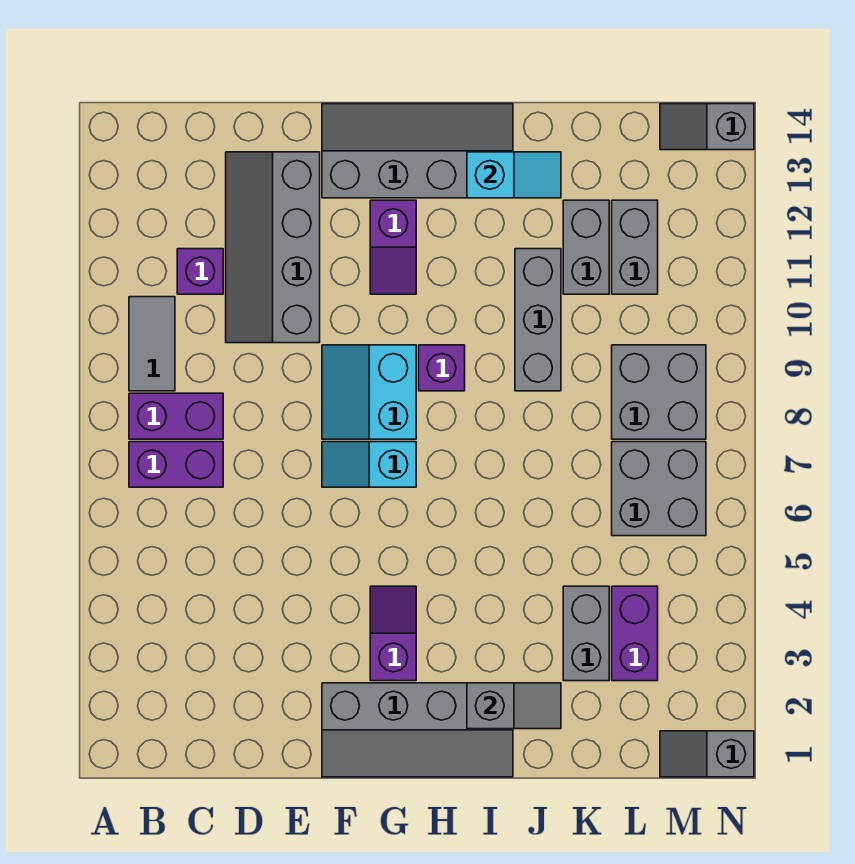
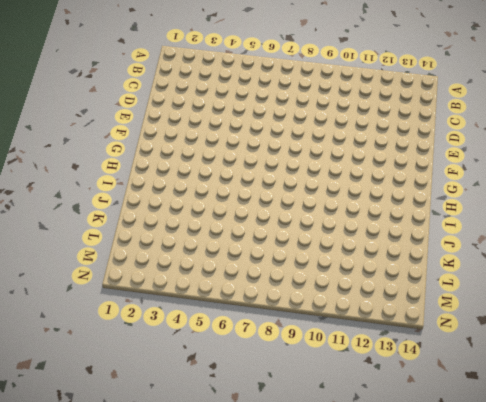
none -> purple brick B7:C7 level 1
none -> purple brick B8:C8 level 1
none -> grey tile B9:B10 level 1

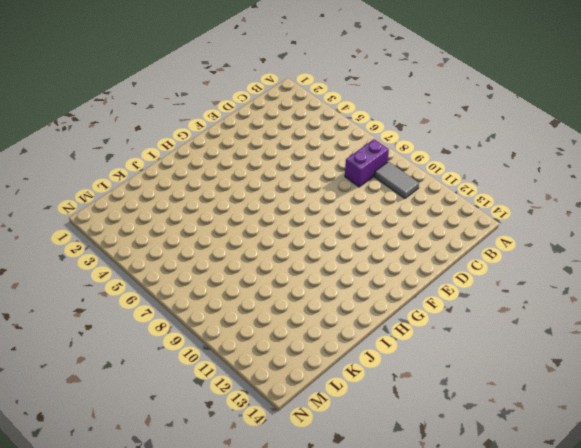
none -> purple brick B7:C7 level 1
none -> purple brick C11 level 1
none -> grey slope D10:E13 level 1 top E

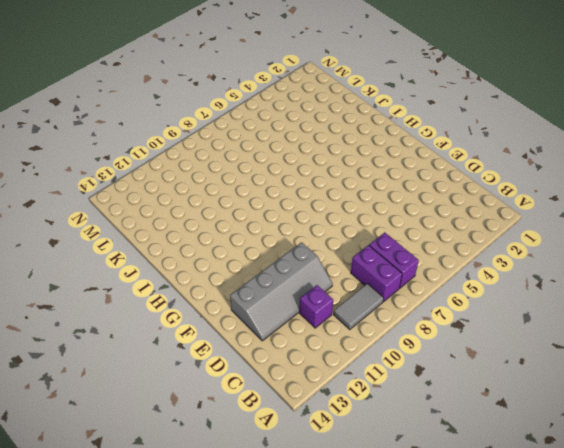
none -> grey slope F1:I2 level 1 top 2
none -> cyan slope F7:G7 level 1 top G
none -> cyan slope F8:G9 level 1 top G

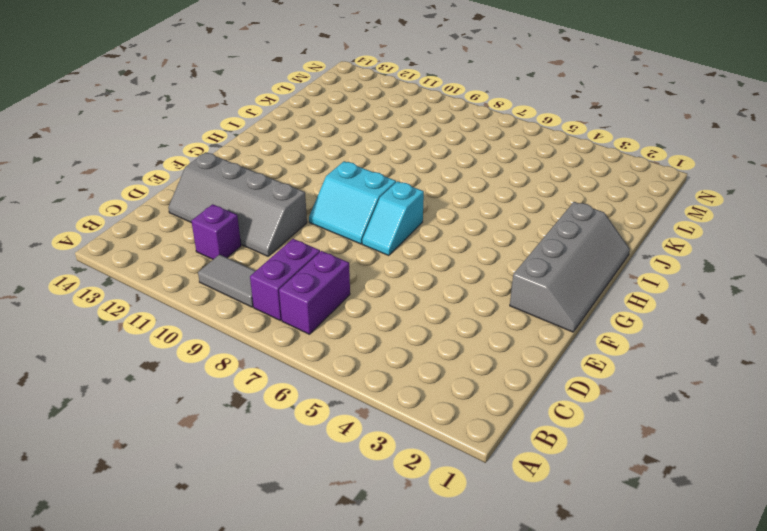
none -> grey slope F13:I14 level 1 top 13
none -> purple slope G3:G4 level 1 top 3
none -> purple slope G11:G12 level 1 top 12

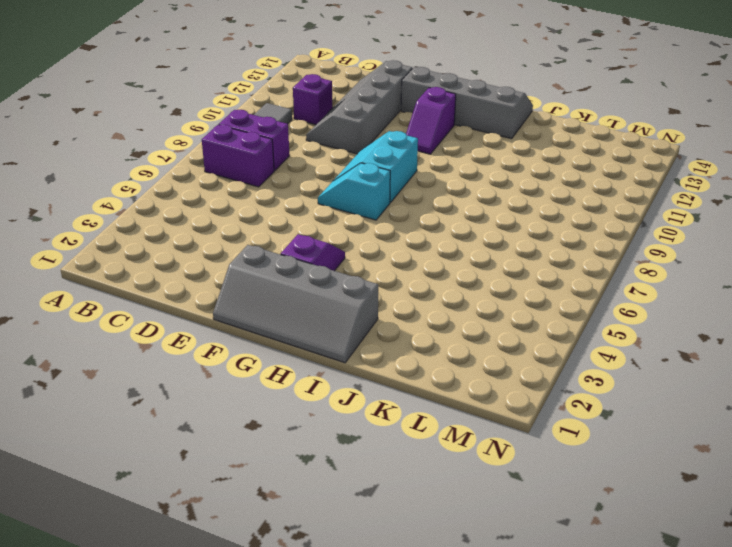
none -> purple brick H9 level 1
none -> grey brick J9:J11 level 1
none -> grey brick K3:K4 level 1

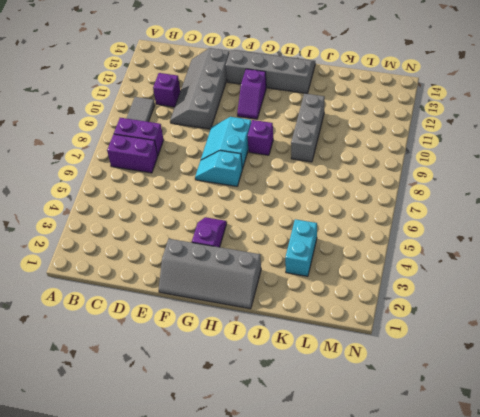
cyan brick K3:K4 level 1 -> grey brick K3:K4 level 1
none -> grey brick K11:K12 level 1
none -> purple brick L3:L4 level 1
none -> grey brick L6:M7 level 1

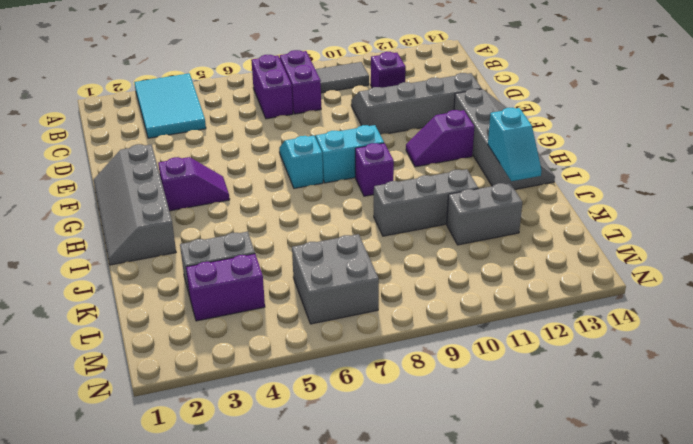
cyan tile A3:C4 level 1 -> none
none -> grey brick L8:M9 level 1
none -> grey brick L11:L12 level 1
none -> grey slope M1:N1 level 1 top N

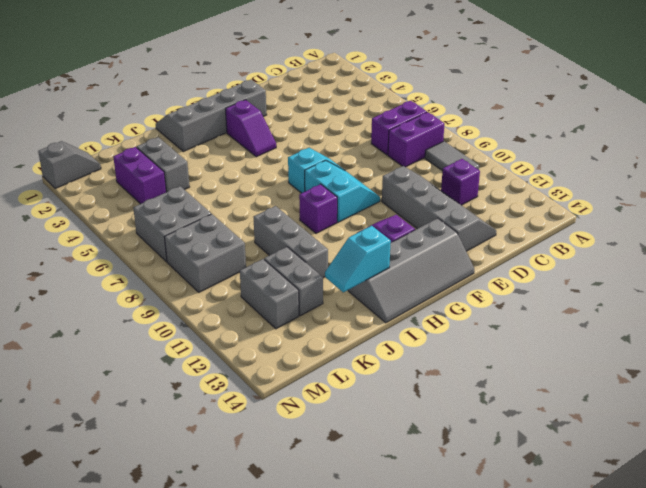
none -> grey slope M14:N14 level 1 top N
none -> grey slope I2:J2 level 2 top I

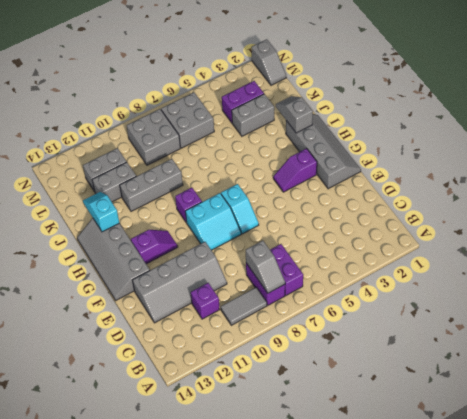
grey slope B8:C8 level 2 top C -> grey slope M14:N14 level 1 top N

